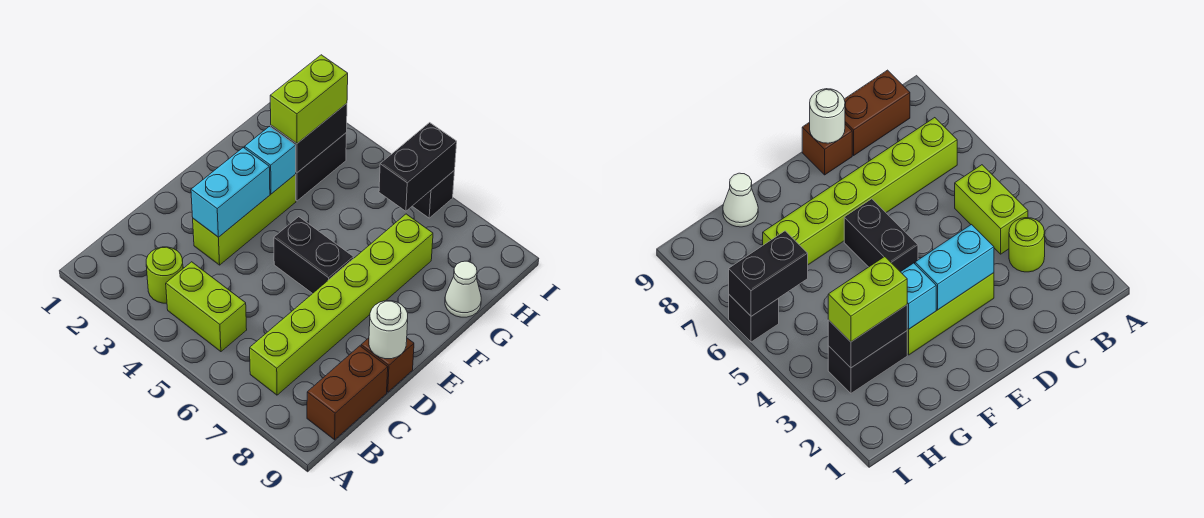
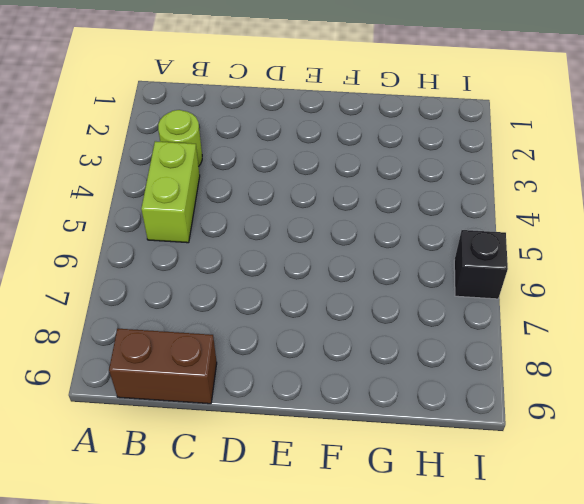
none -> lime brick B7:G7 level 1
none -> lime brick D3:F3 level 1
none -> brown brick D9 level 1

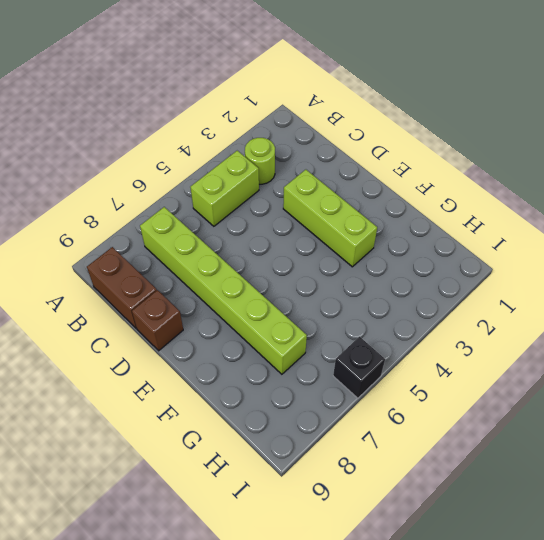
none -> black brick E5:E6 level 1
none -> black brick G3:H3 level 1
none -> white cone G9 level 1

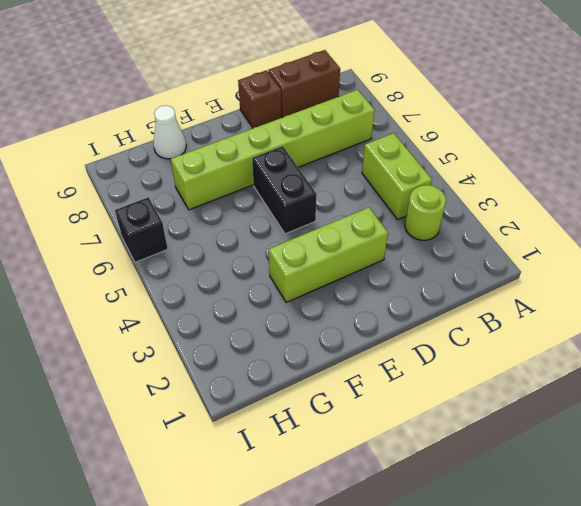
none -> black brick G3:H3 level 1
none -> cyan brick D3:E3 level 2
none -> white round brick D9 level 2

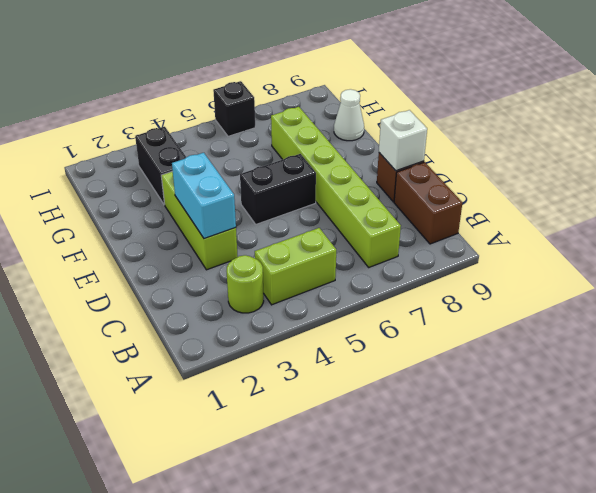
white brick D9 level 2 -> white round brick D9 level 2
none -> cyan brick F3 level 2
none -> black brick G3:H3 level 2
none -> black brick H6:I6 level 2

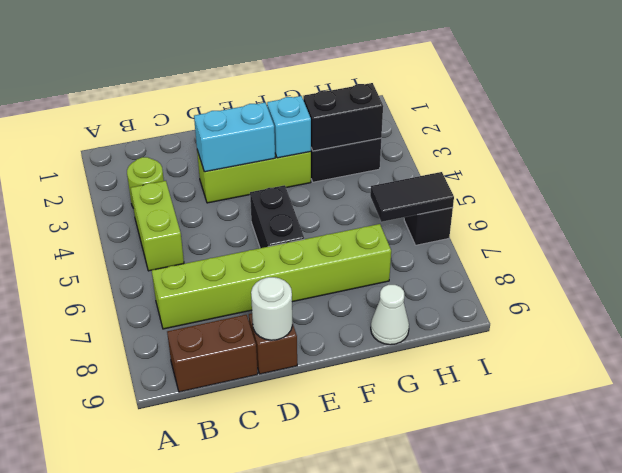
black tile H6:I6 level 2 -> black brick H6:I6 level 2
none -> lime brick G3:H3 level 3

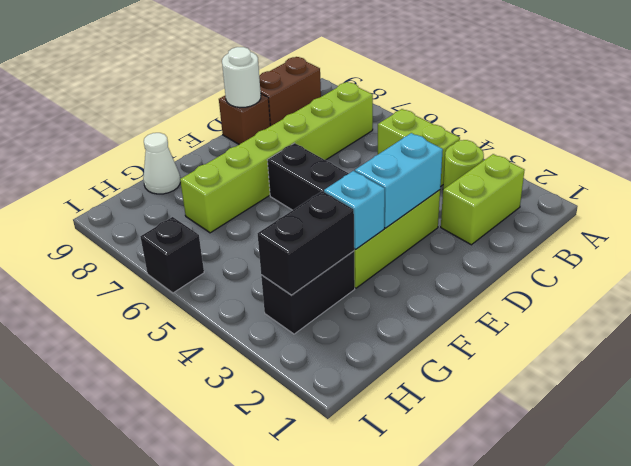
lime brick B2:C2 level 1 -> lime brick G3:H3 level 3
none -> black brick H6:I6 level 2

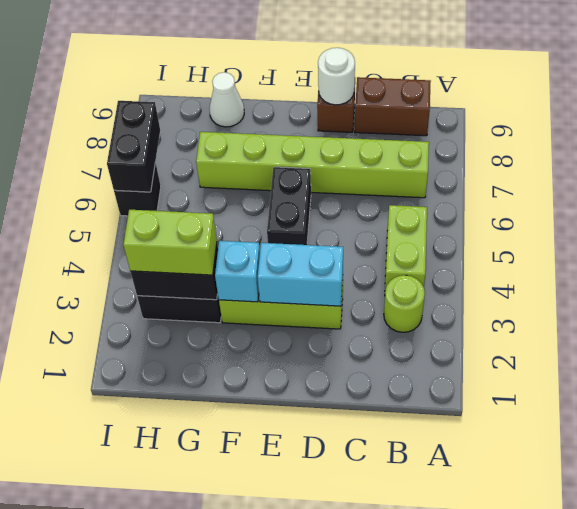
black brick I6:I7 level 2 -> black brick H6:I6 level 2

